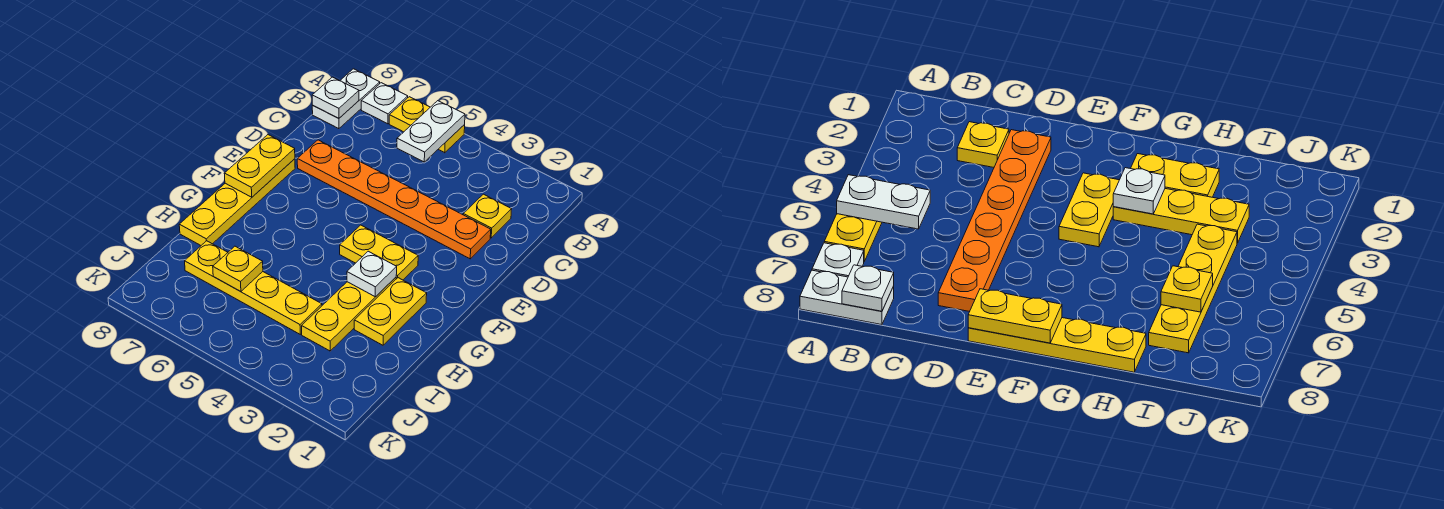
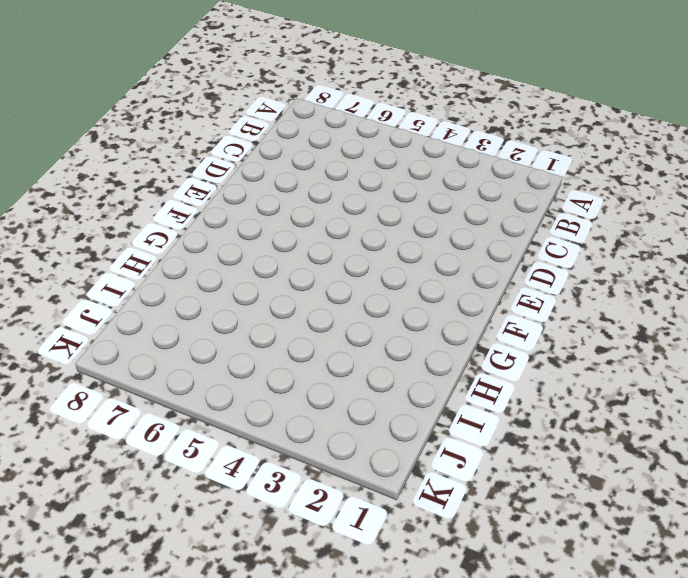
none -> yellow plate A5:A6 level 1
none -> white plate A7 level 1
none -> white plate A8:B8 level 1

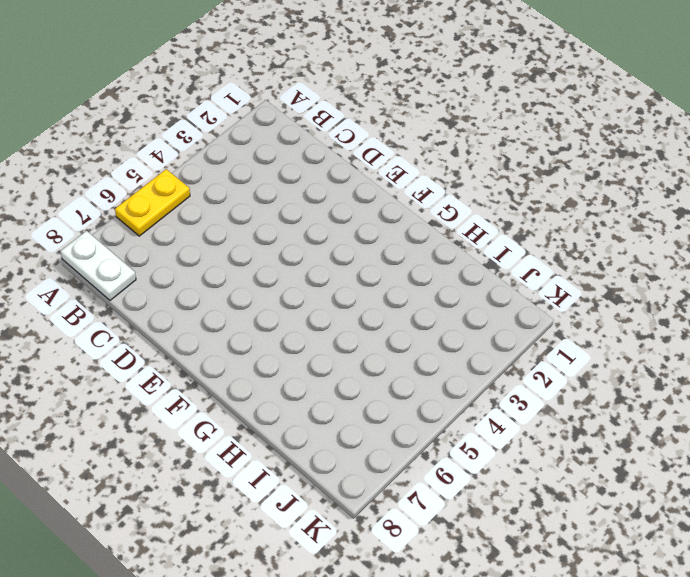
none -> white plate A7 level 1
none -> yellow plate C2 level 1
none -> orange plate D2:D7 level 1

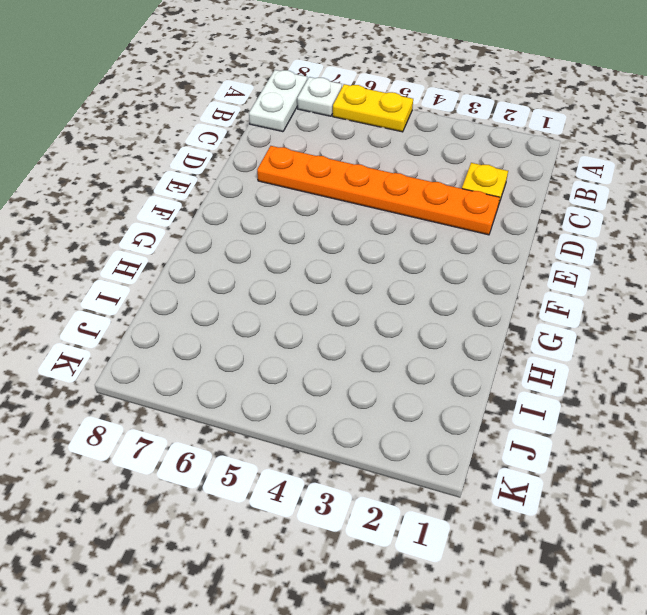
none -> yellow plate E8:H8 level 1
none -> yellow plate F3:F4 level 1
none -> yellow plate G2:H2 level 1

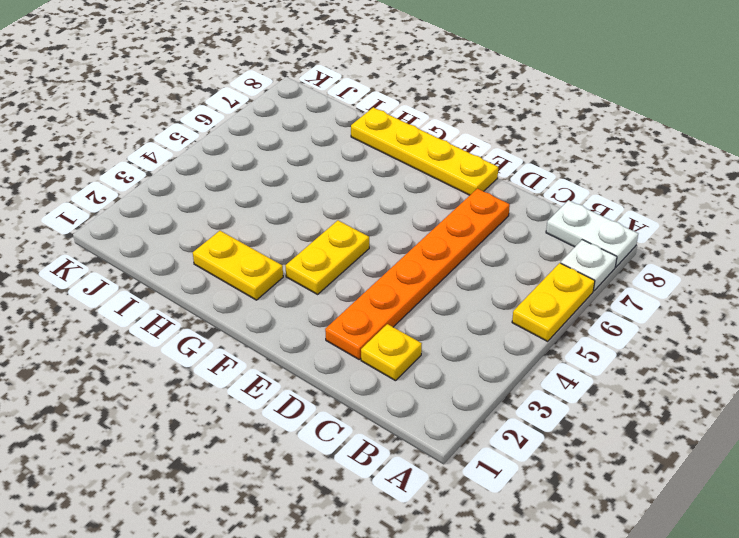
none -> yellow plate G3:I3 level 1
none -> yellow plate I4:I7 level 1
none -> white plate A5:B5 level 2

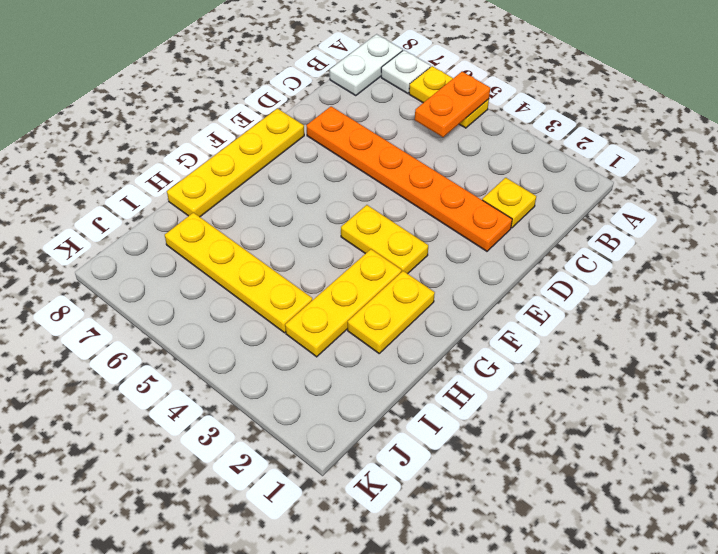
orange plate A5:B5 level 2 -> white plate A5:B5 level 2
none -> white plate B8 level 2
none -> yellow plate E8:F8 level 2
none -> white plate G3 level 2

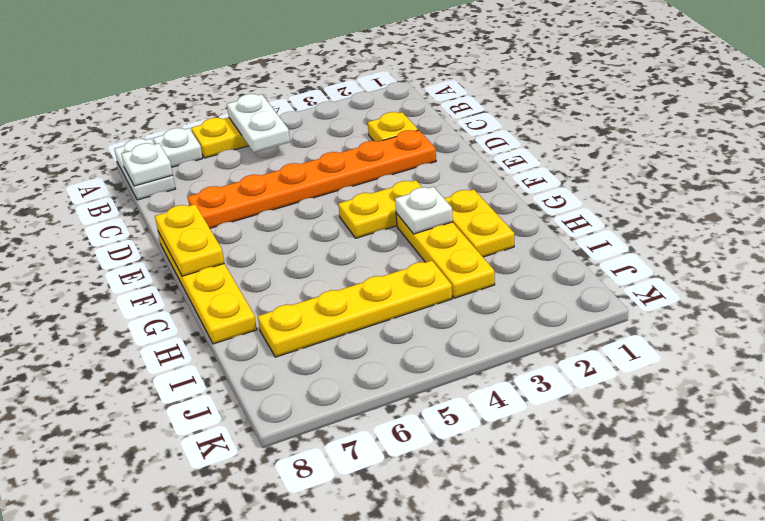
none -> yellow plate I6 level 2

